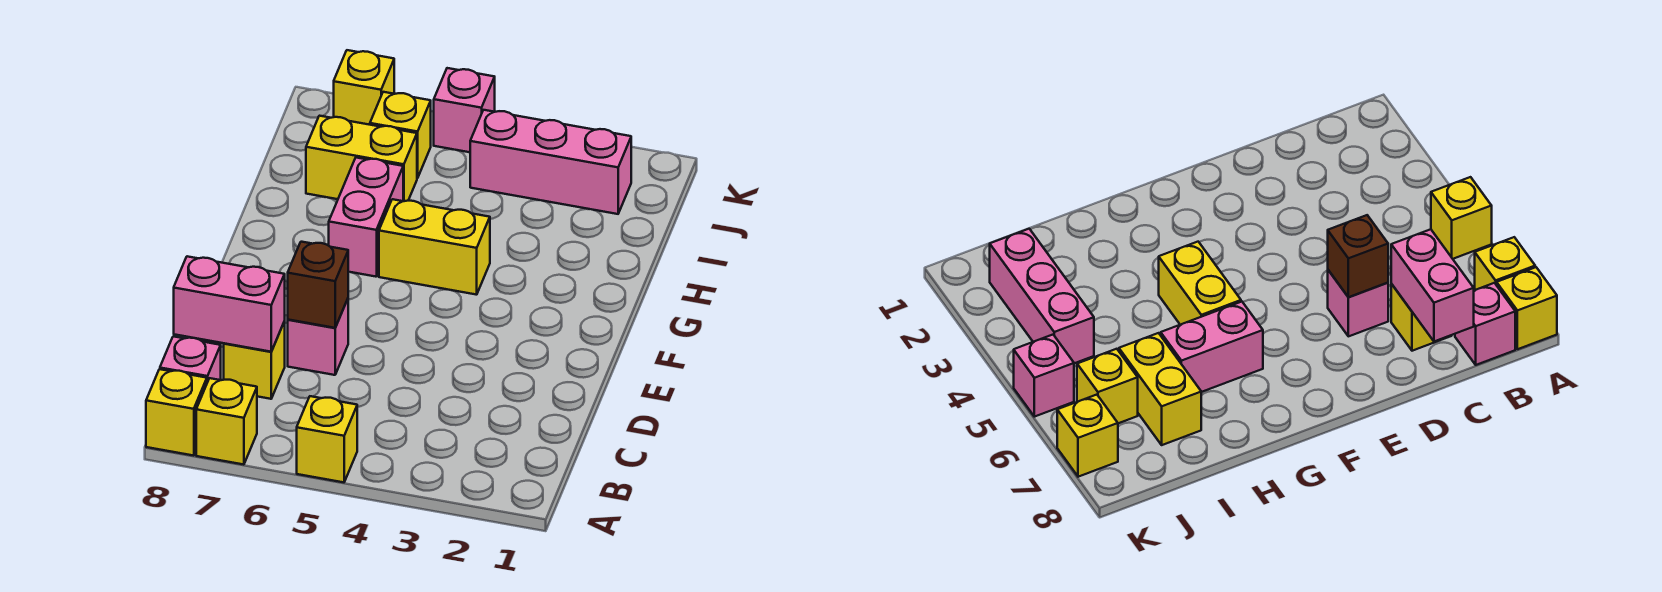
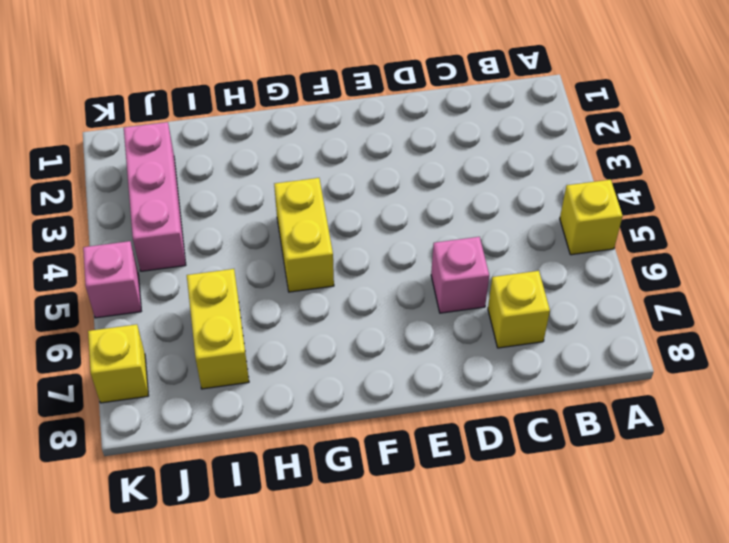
none -> yellow brick A7 level 1
none -> yellow brick A8 level 1
none -> pink brick B8 level 1

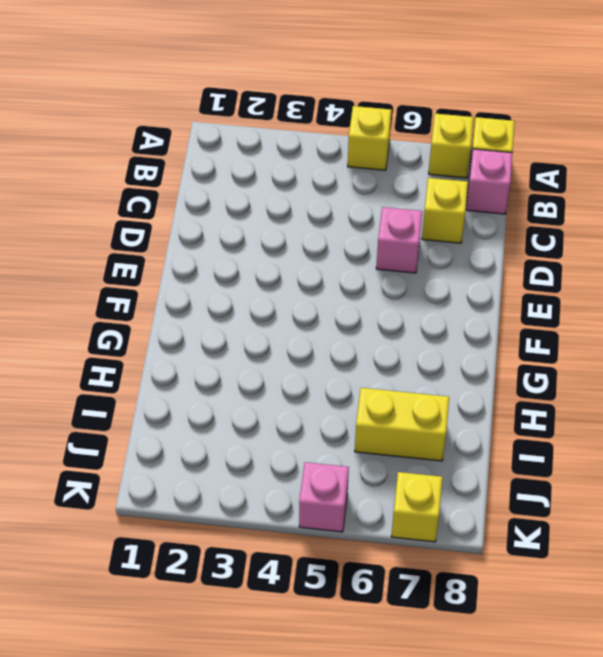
none -> yellow brick G4:G5 level 1
none -> pink brick G6:H6 level 1
none -> pink brick J2:J4 level 1

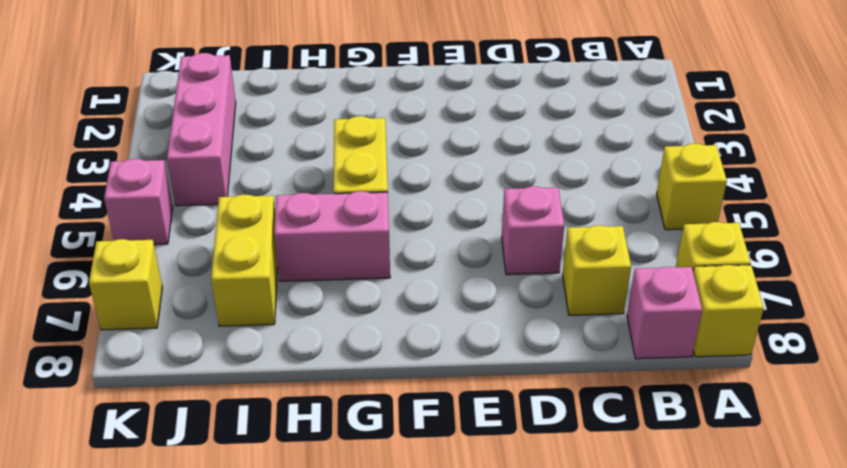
none -> yellow brick J6 level 1
none -> pink brick C7:C8 level 2
none -> brown brick D6 level 2

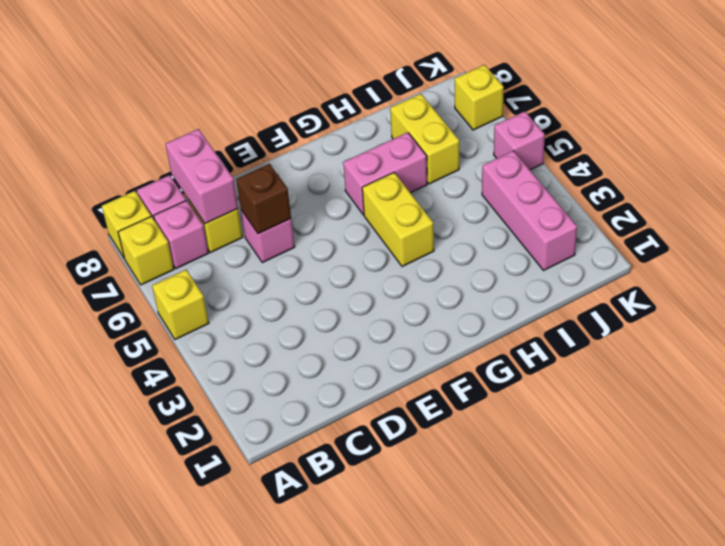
pink brick B7 level 1 -> none
none -> yellow brick J6 level 1

